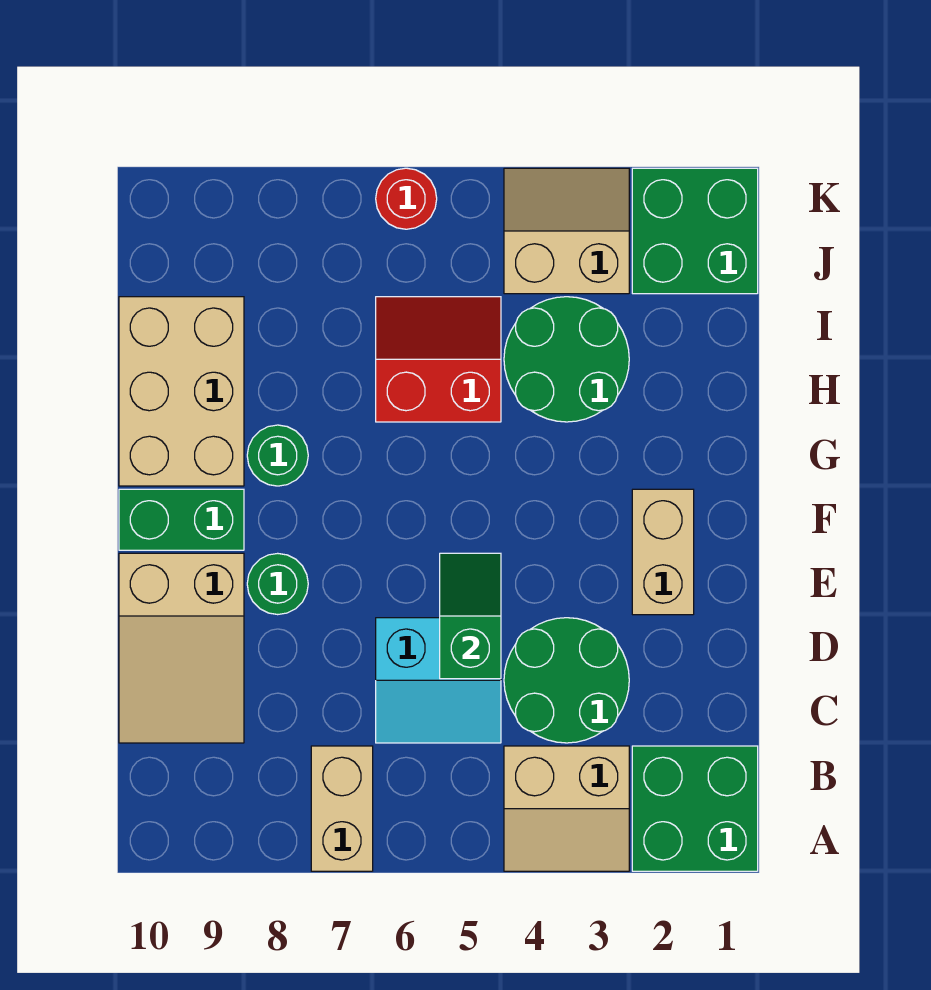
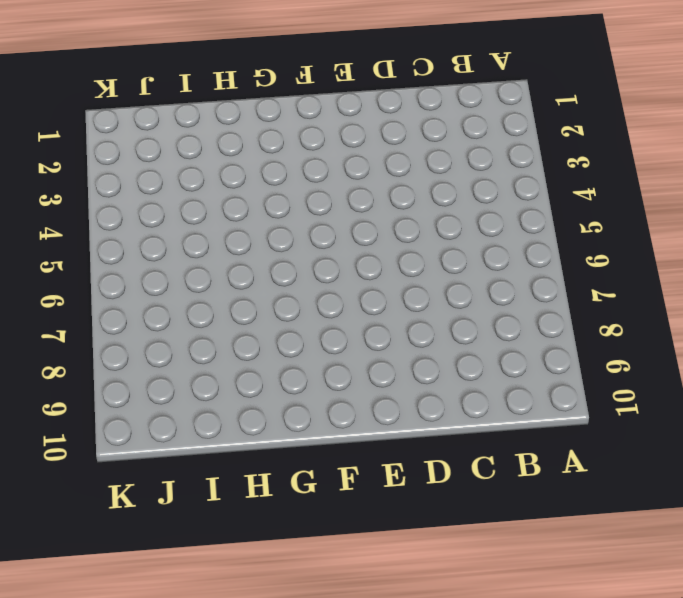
none -> green brick A1:B2 level 1
none -> tan slope A3:B4 level 1 top B
none -> tan brick A7:B7 level 1

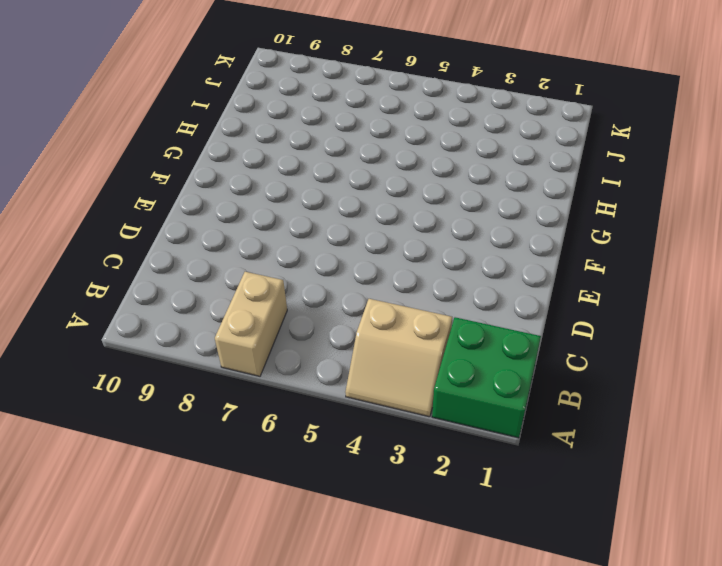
none -> green round brick C3:D4 level 1
none -> cyan slope C5:D6 level 1 top D
none -> tan slope C9:E10 level 1 top E

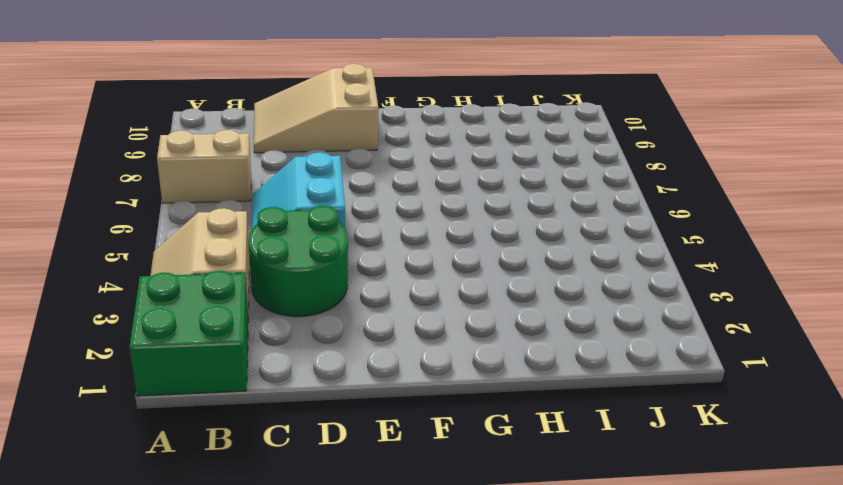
none -> tan brick E2:F2 level 1
none -> green round brick E8 level 1
none -> green brick F9:F10 level 1

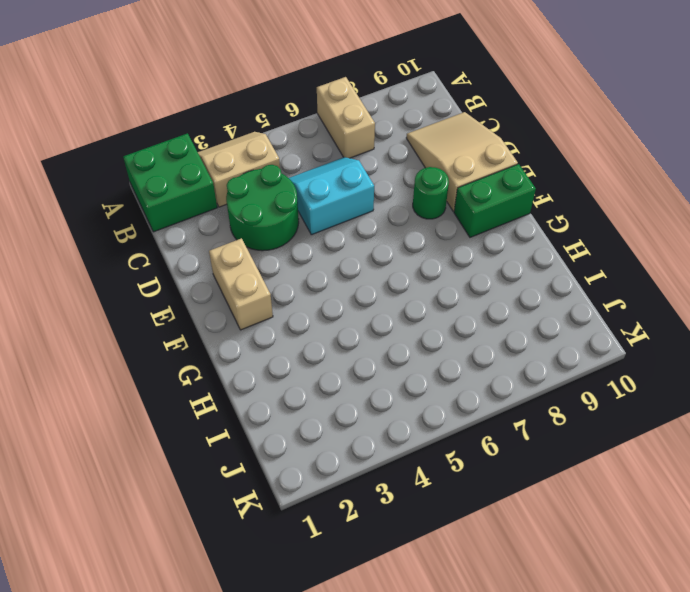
none -> green round brick G8 level 1
none -> tan brick G9:I10 level 1
none -> green round brick H3:I4 level 1

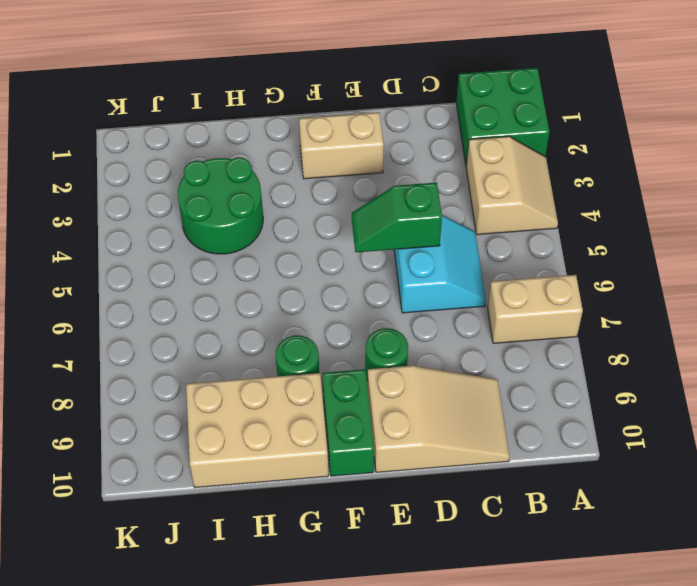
none -> green round brick C3:D4 level 1
none -> red slope H5:I6 level 1 top H
none -> green brick J1:K2 level 1

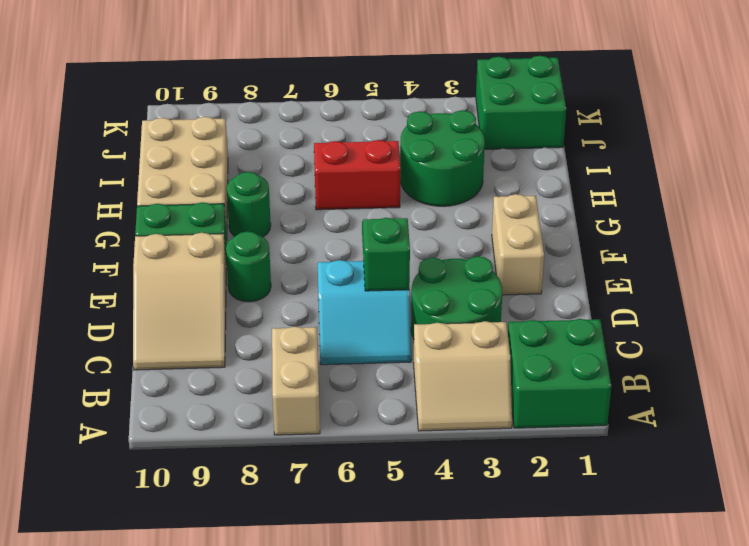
none -> tan slope J3:K4 level 1 top J
none -> red round brick K6 level 1

